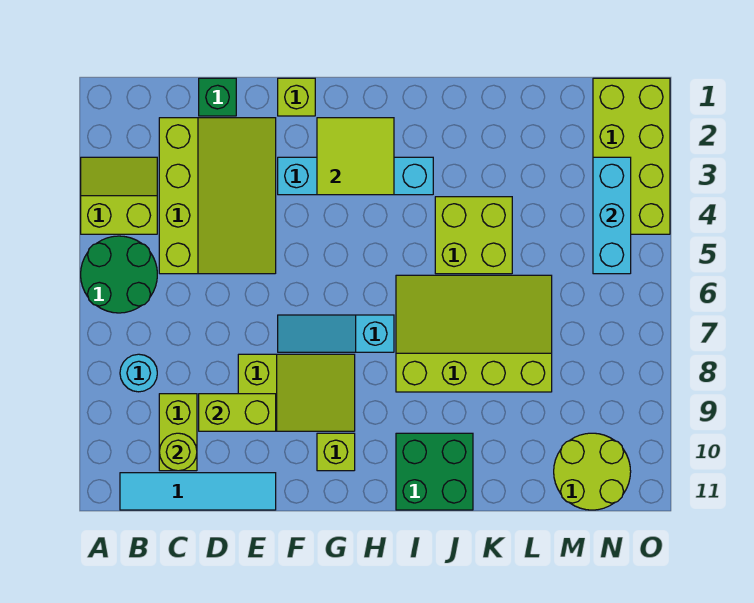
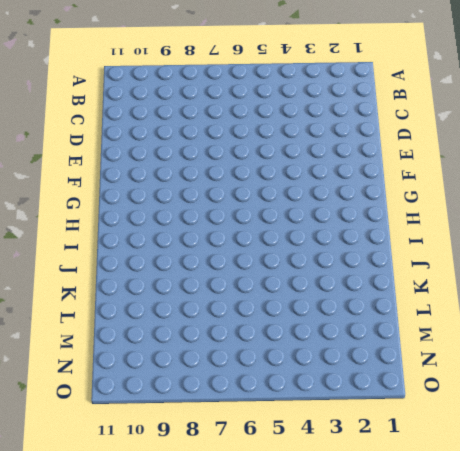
none -> lime slope A3:B4 level 1 top 4
none -> green round brick A5:B6 level 1
none -> cyan round brick B8 level 1

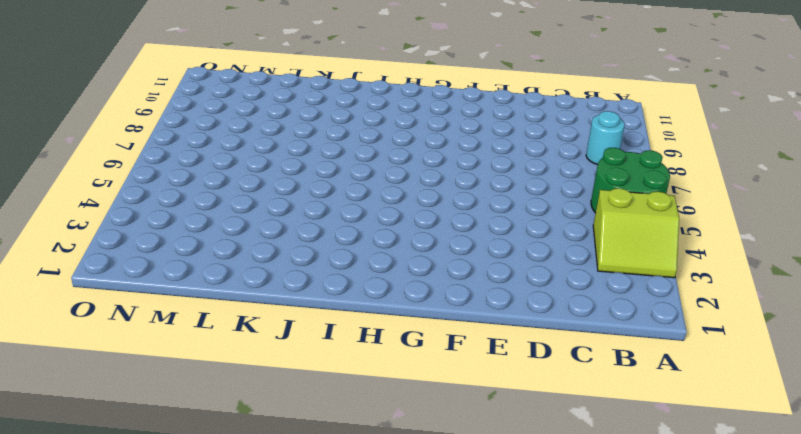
none -> cyan tile B11:E11 level 1
none -> lime slope C2:E5 level 1 top C
none -> lime brick C9:C10 level 1

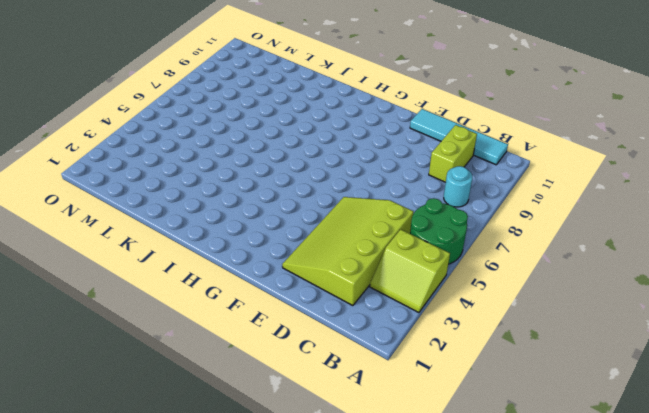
none -> green brick D1 level 1
none -> lime slope E8:G9 level 1 top E
none -> lime brick F1 level 1

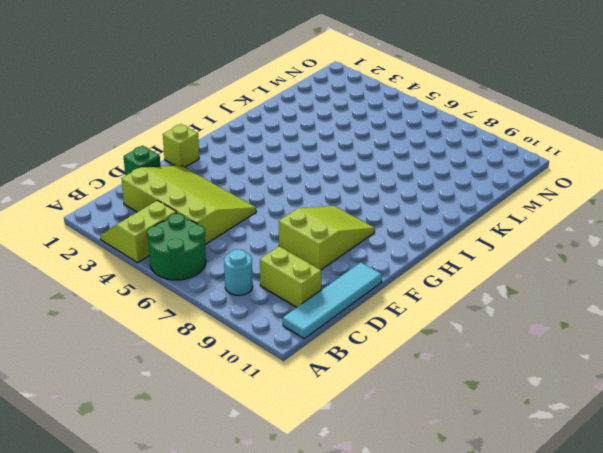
none -> cyan brick F3:I3 level 1
none -> cyan slope F7:H7 level 1 top H
none -> lime brick G10 level 1

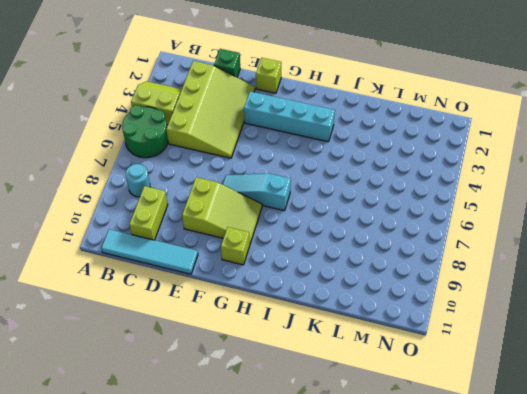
none -> lime slope I6:L8 level 1 top 8
none -> green brick I10:J11 level 1
none -> lime brick J4:K5 level 1

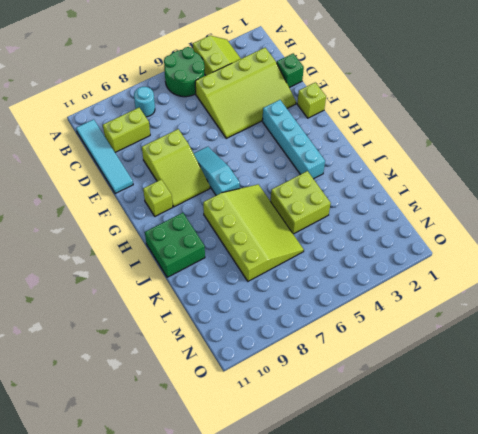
none -> lime round brick M10:N11 level 1
none -> lime brick N1:O4 level 1
none -> lime round brick C10 level 2

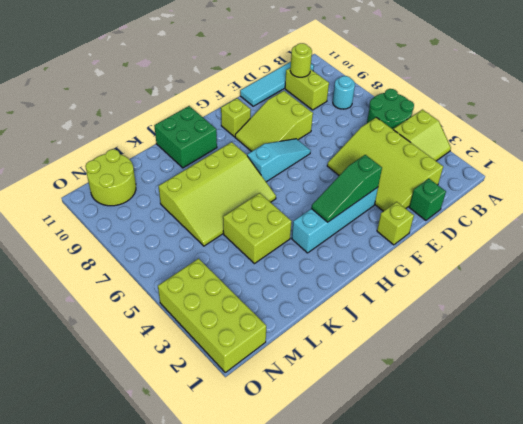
green slope F3:H3 level 2 top F -> lime tile G2:H3 level 2
none -> lime brick D9:E9 level 2
none -> cyan brick N3:N5 level 2

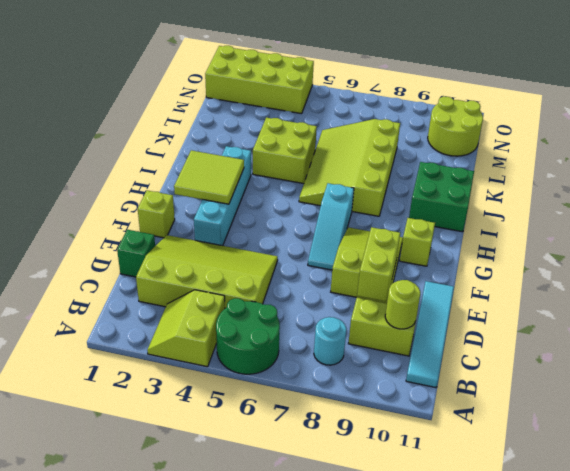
none -> cyan brick N3:N5 level 2

